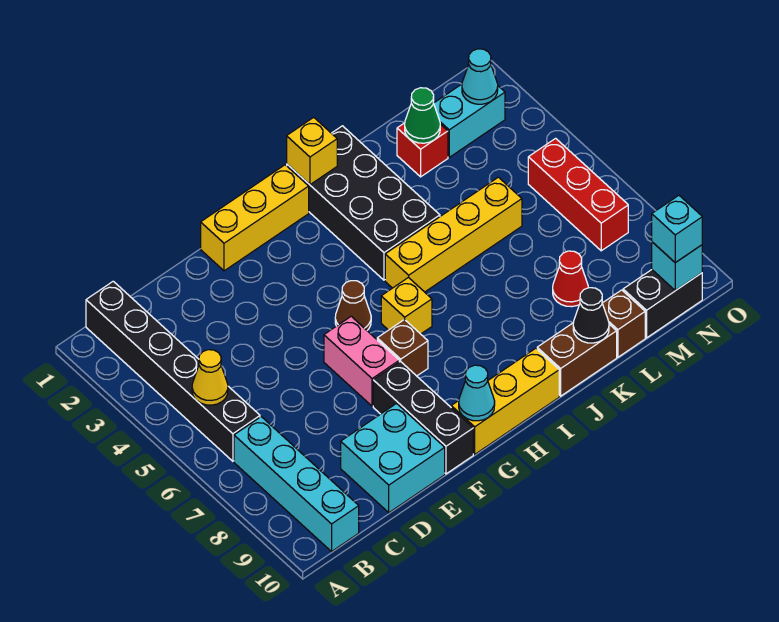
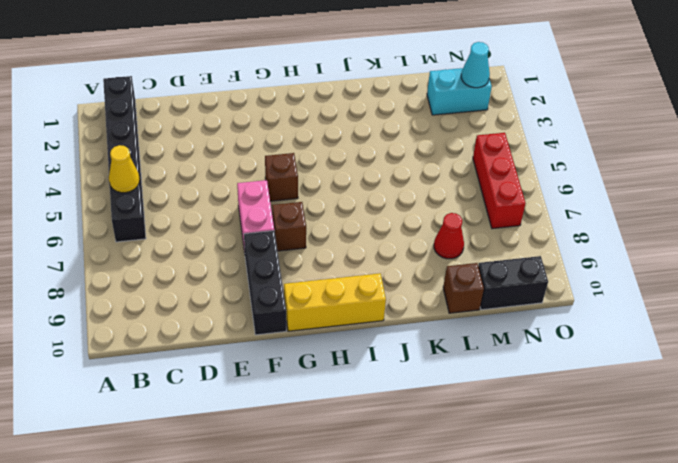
brown brick G5 level 1 -> brown cone G5 level 1
none -> cyan brick B7:B10 level 1
none -> cyan brick D9:E10 level 1
none -> yellow brick F1:H1 level 1

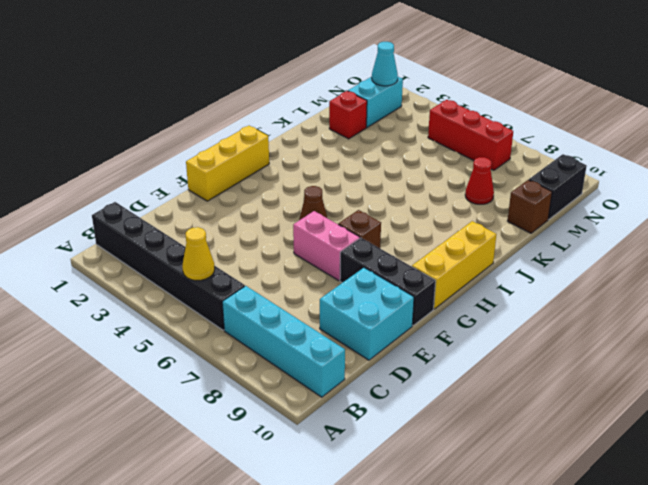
none -> yellow brick H6 level 1
none -> black brick I1:J4 level 1
none -> yellow brick I5:L5 level 1

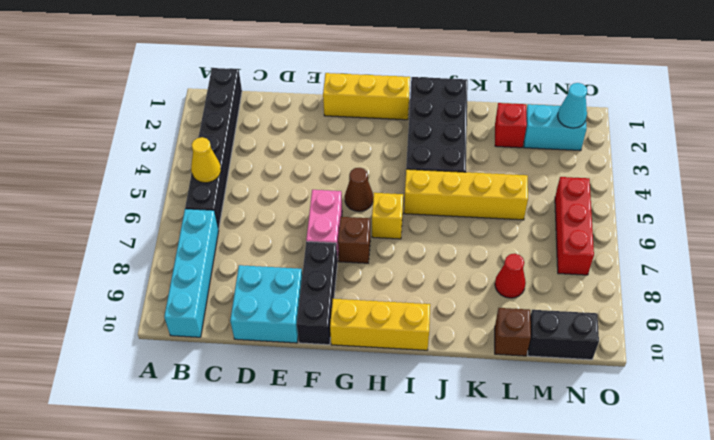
none -> brown brick J10:K10 level 1
none -> cyan cone G10 level 2
none -> yellow brick I1 level 2

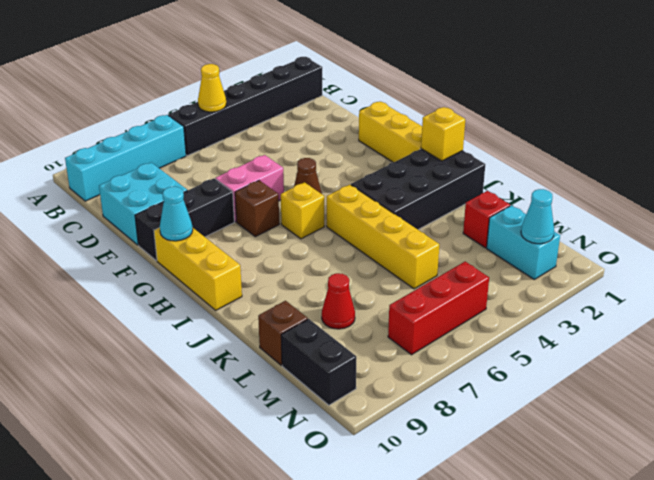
none -> brown brick J10:K10 level 1
none -> black cone K10 level 2
none -> green cone L2 level 2

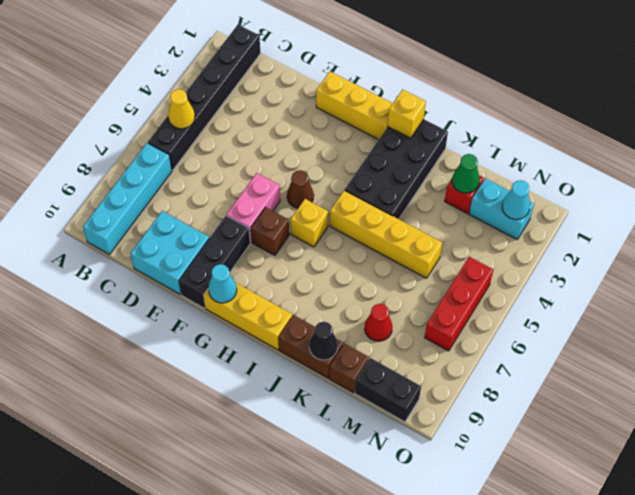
none -> cyan brick N10 level 2
none -> cyan brick N10 level 3

